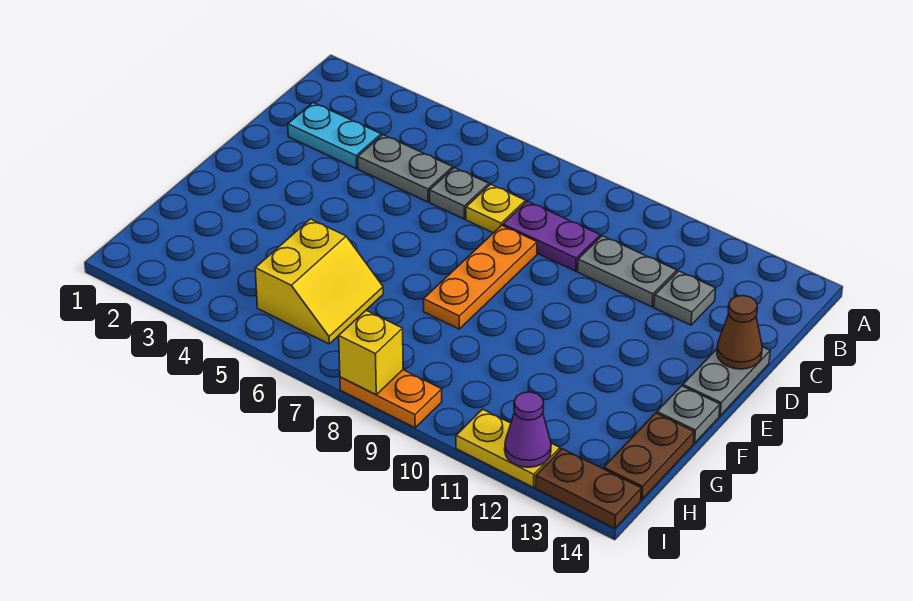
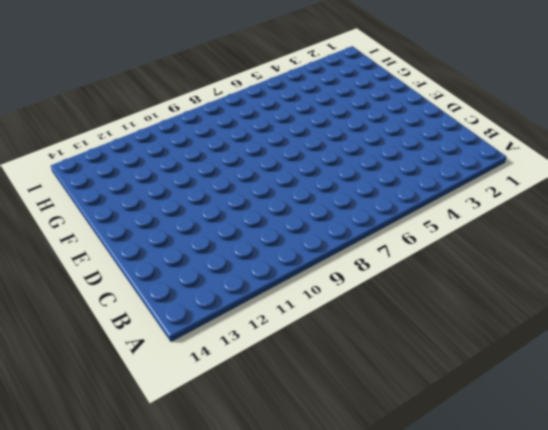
none -> cyan plate C2:C3 level 1
none -> grey plate C4:C5 level 1
none -> grey plate C6 level 1

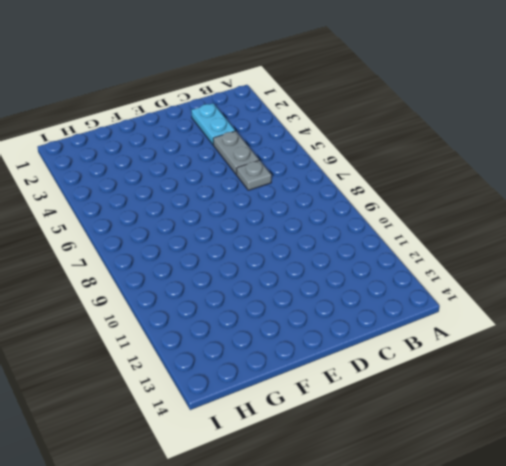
none -> yellow plate C7 level 1
none -> purple plate C8:C9 level 1
none -> grey plate C10:C11 level 1

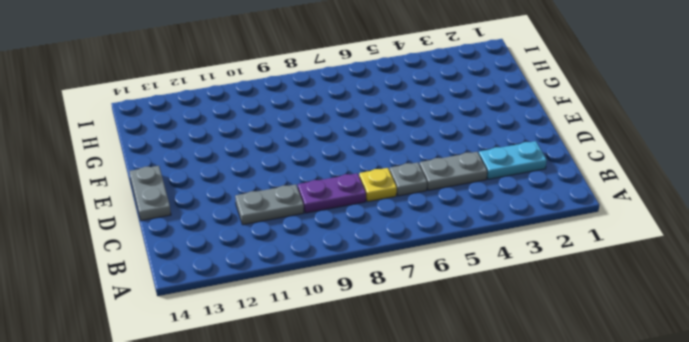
none -> grey plate C12 level 1
none -> orange plate D8:F8 level 1
none -> grey plate F14 level 1

